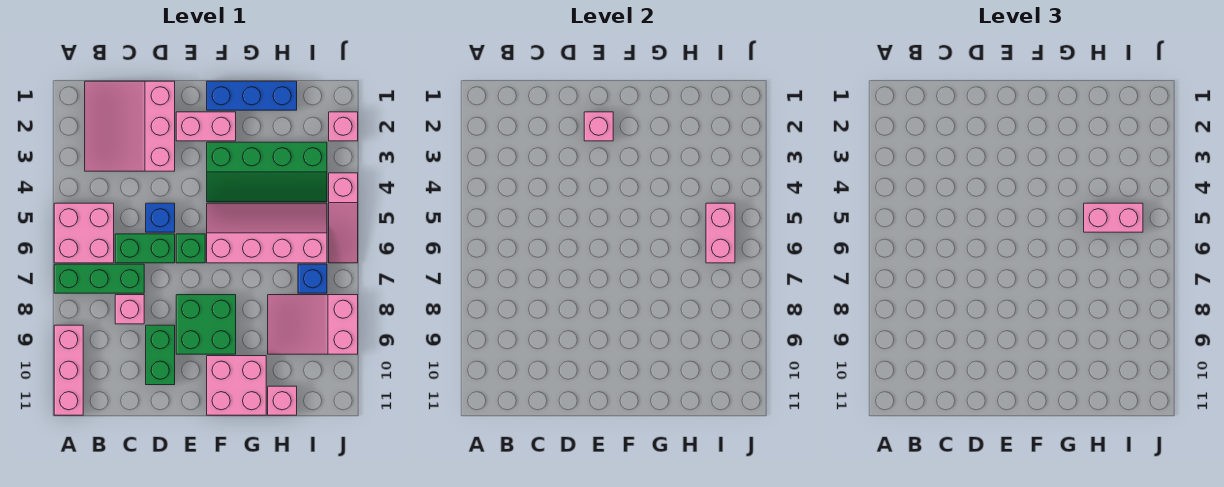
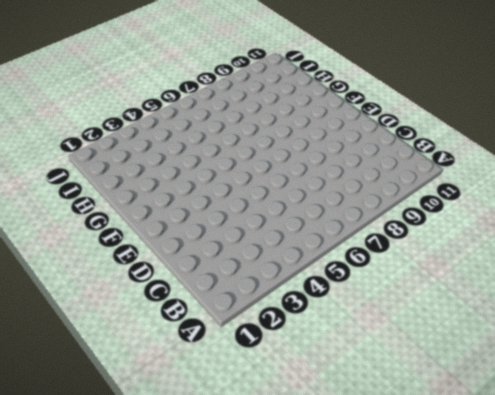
none -> pink brick A5:B6 level 1
none -> green brick A7:C7 level 1
none -> pink brick A9:A11 level 1

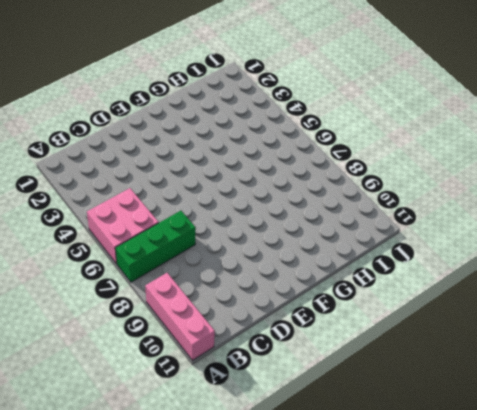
none -> pink slope B1:D3 level 1 top D
none -> green brick C6:D6 level 1
none -> pink brick C8 level 1

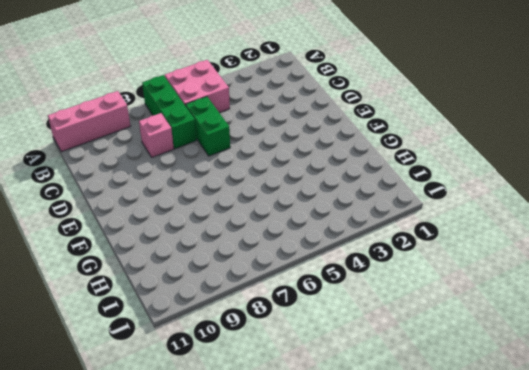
none -> pink slope B1:D3 level 1 top D
none -> blue brick D5 level 1
none -> green brick D9:D10 level 1

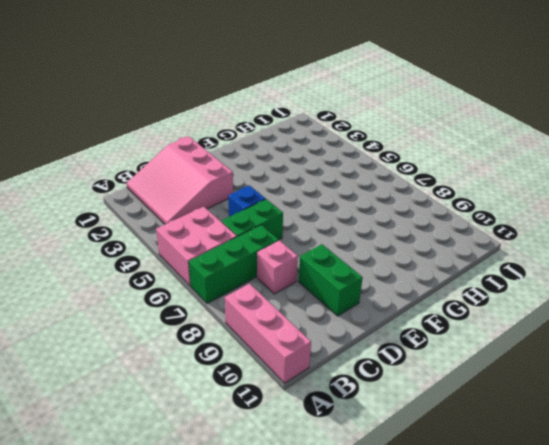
none -> pink brick E2:F2 level 1
none -> green brick E6 level 1
none -> green brick E8:F9 level 1

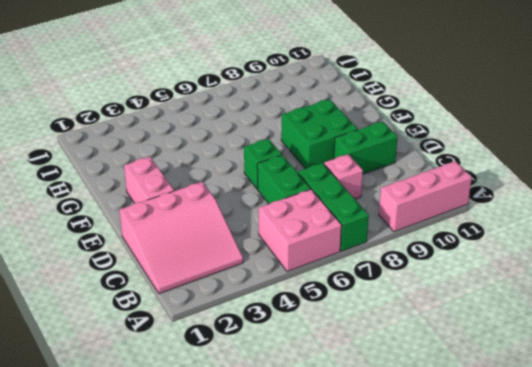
none -> blue brick D5 level 1
none -> blue brick F1:H1 level 1
none -> green slope F3:I4 level 1 top 3

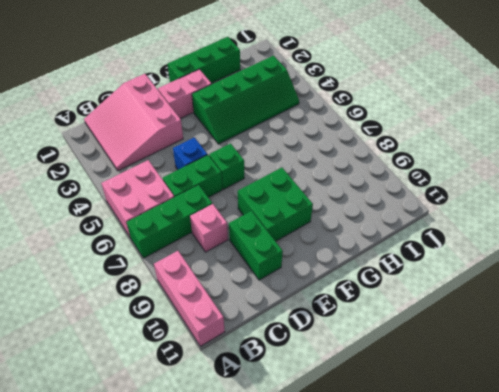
green brick F1:H1 level 1 -> blue brick F1:H1 level 1
none -> pink slope F5:I6 level 1 top 6
none -> pink brick F10:G11 level 1
none -> pink slope H8:J9 level 1 top J

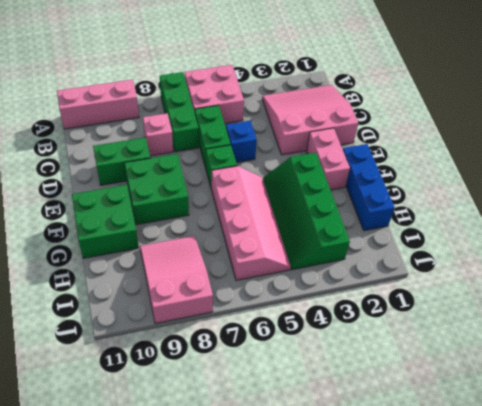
green brick F10:G11 level 1 -> pink brick F10:G11 level 1
none -> pink brick H11 level 1
none -> blue brick I7 level 1
none -> pink brick J2 level 1

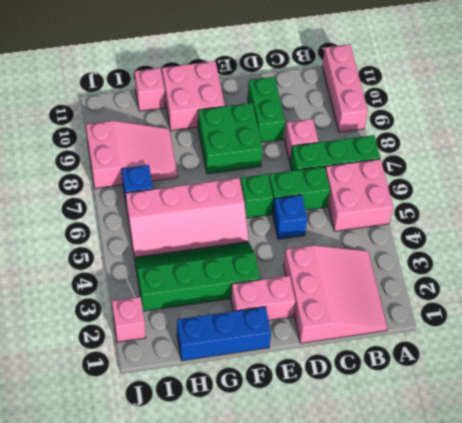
none -> pink slope J4:J6 level 1 top 4
none -> pink brick E2 level 2
none -> pink brick I5:I6 level 2

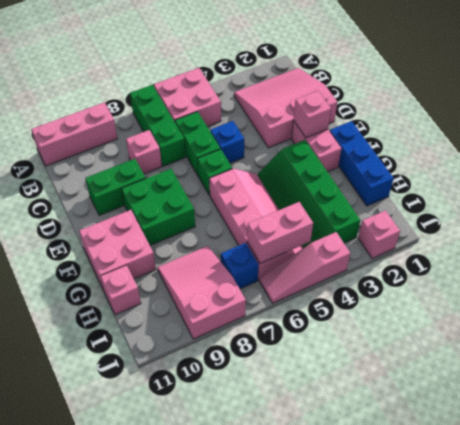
none -> pink brick H5:I5 level 3

